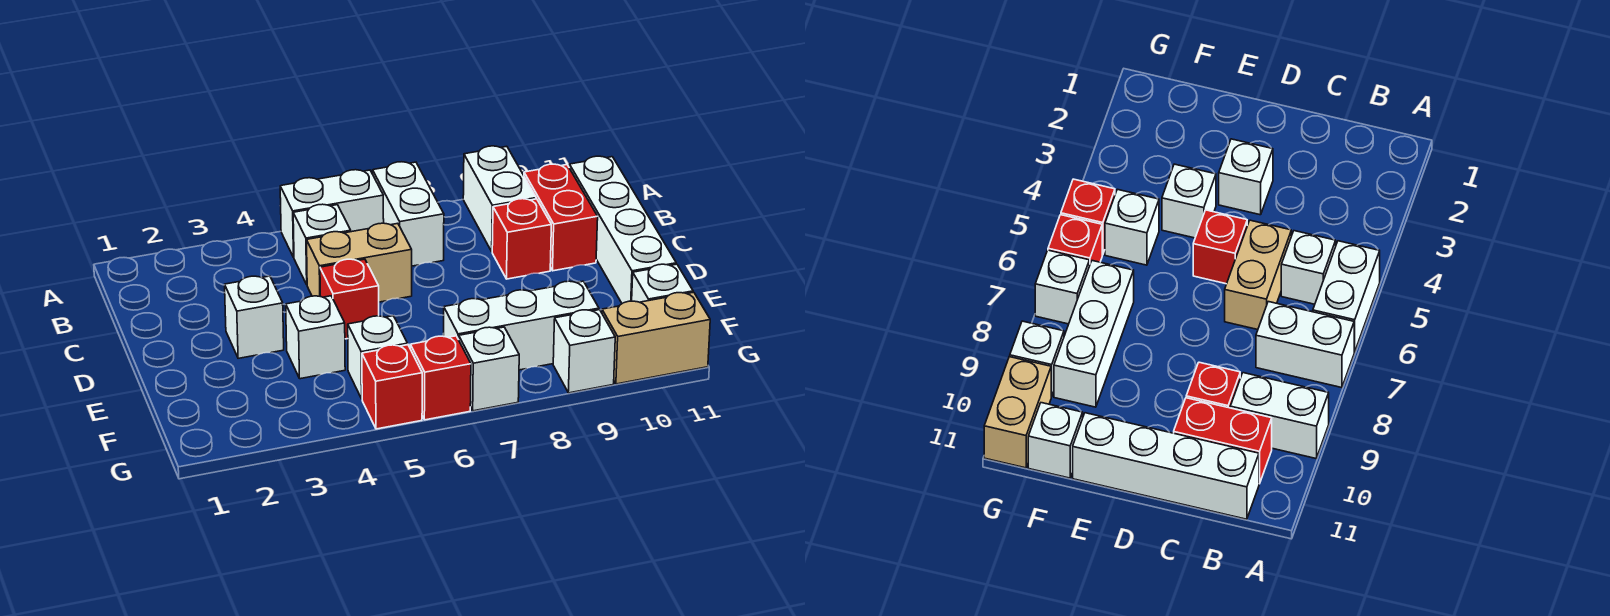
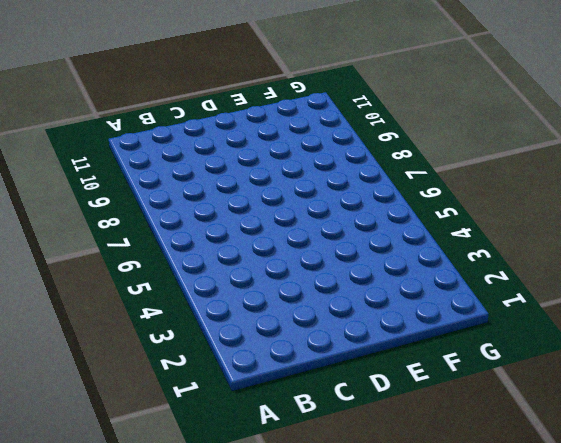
none -> white brick A5:A6 level 1
none -> white brick A7:B7 level 1
none -> white brick A9:B9 level 1

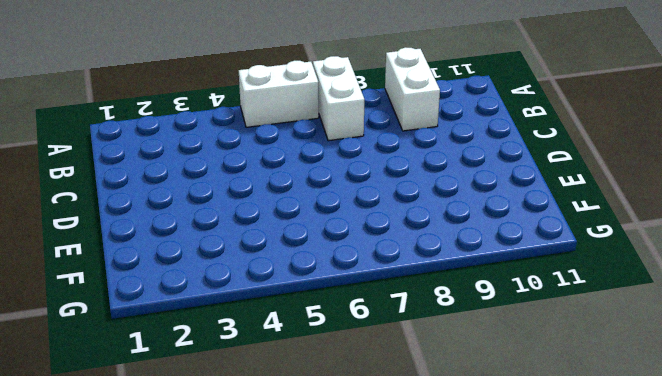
none -> white brick B5 level 1
none -> red brick B10:C10 level 1
none -> white brick B11:E11 level 1

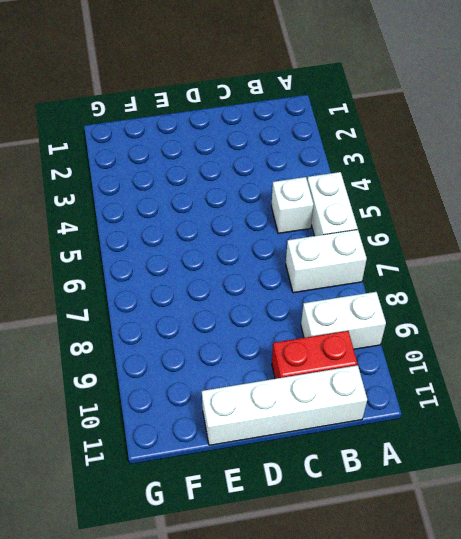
none -> tan brick C5:C6 level 1
none -> red brick C9 level 1
none -> white brick D3 level 1

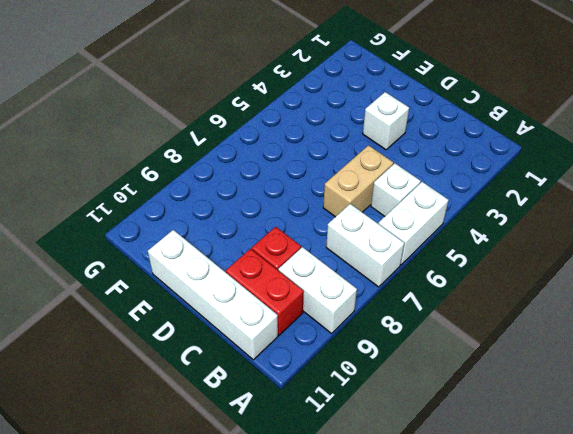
none -> red brick D5 level 1
none -> white brick E4 level 1
none -> white brick F5 level 1

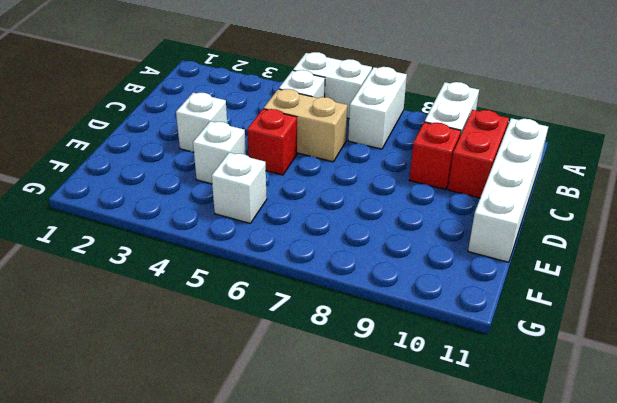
none -> white brick F7:F9 level 1
none -> white brick F11 level 1
none -> red brick G5 level 1

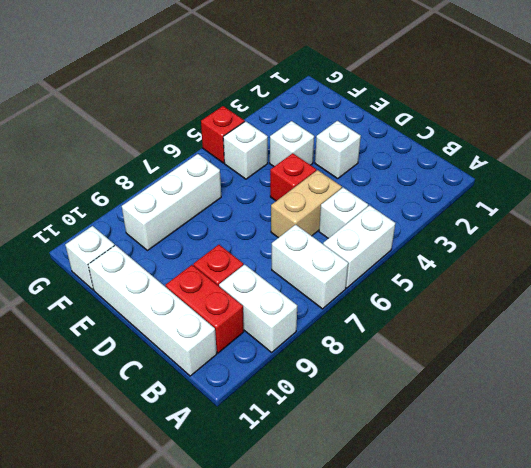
none -> red brick G6 level 1
none -> white brick G7 level 1
none -> white brick G9 level 1

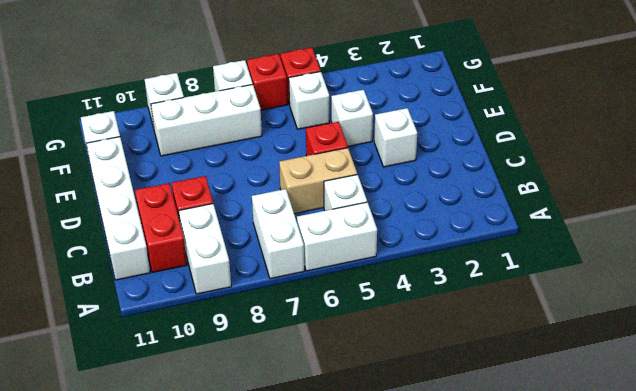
none -> tan brick G10:G11 level 1

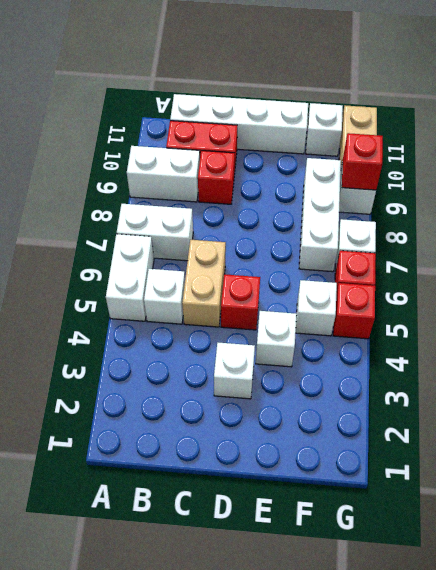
red brick G9 level 2 -> none

